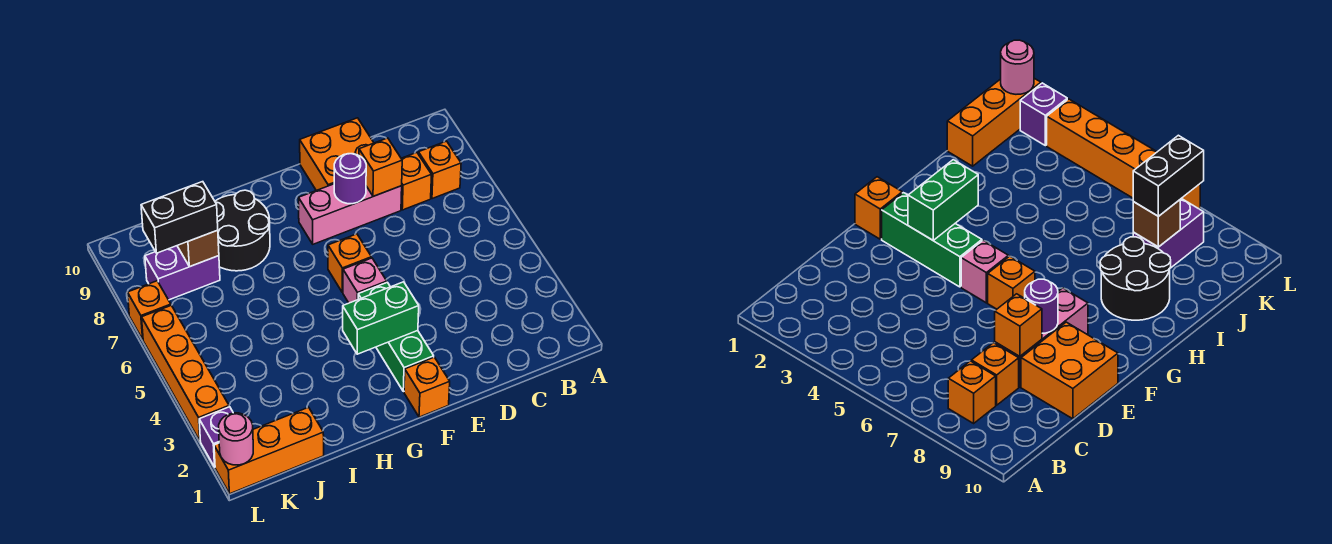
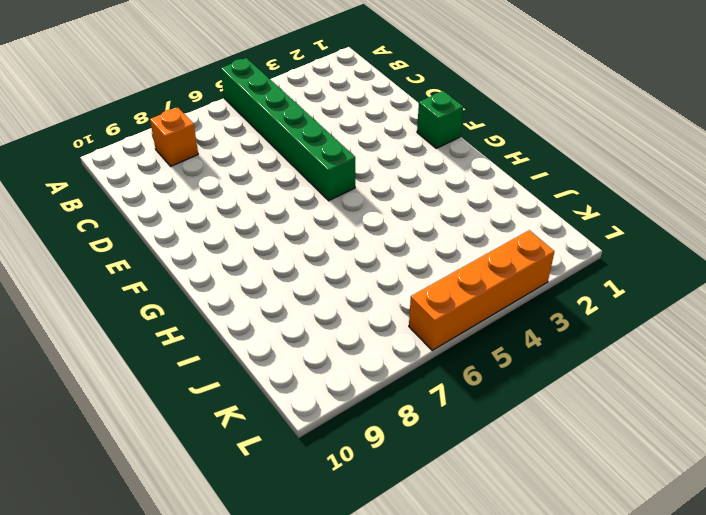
green brick A5:F5 level 1 -> pink brick F5 level 1
green brick F1 level 1 -> orange brick F1 level 1
none -> orange brick C8 level 1
none -> pink brick D8:F8 level 1
none -> orange brick D9:E10 level 1

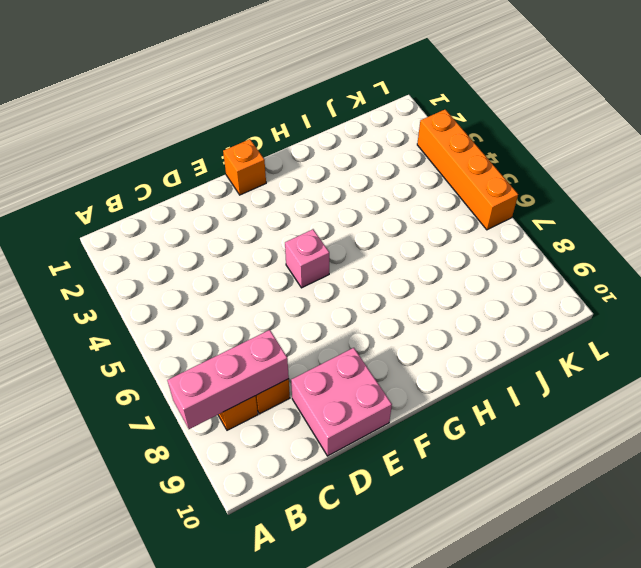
pink brick A8:C8 level 2 -> pink brick D8:F8 level 1
pink brick D9:E10 level 1 -> orange brick D9:E10 level 1
none -> green brick F2:F4 level 1
none -> orange brick F6 level 1
none -> black round brick H8:I9 level 1

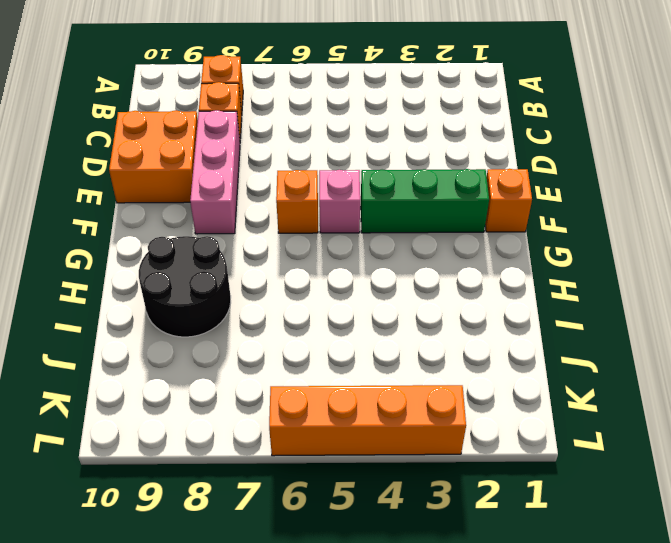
none -> orange brick J1:L1 level 1
none -> purple brick J8:K8 level 1
none -> purple brick L2 level 1

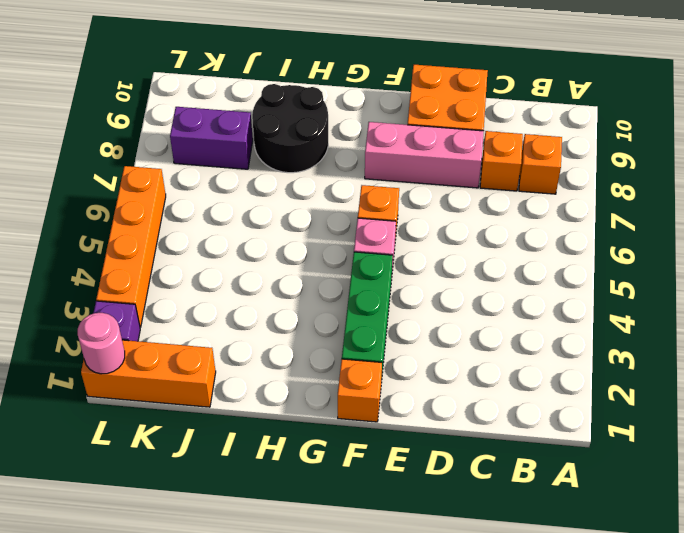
none -> orange brick L7 level 1
none -> orange brick D8 level 2
none -> purple round brick E8 level 2

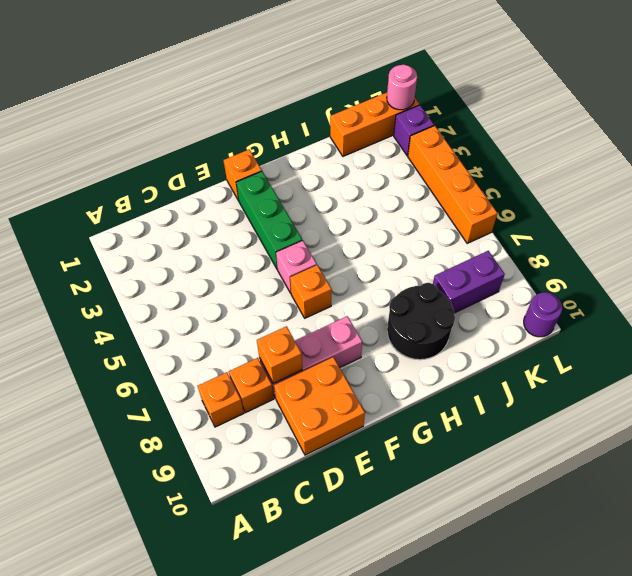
purple round brick L10 level 1 -> purple round brick E8 level 2
none -> orange brick L7 level 1
none -> green brick F3:G3 level 2
none -> brown brick J8 level 2

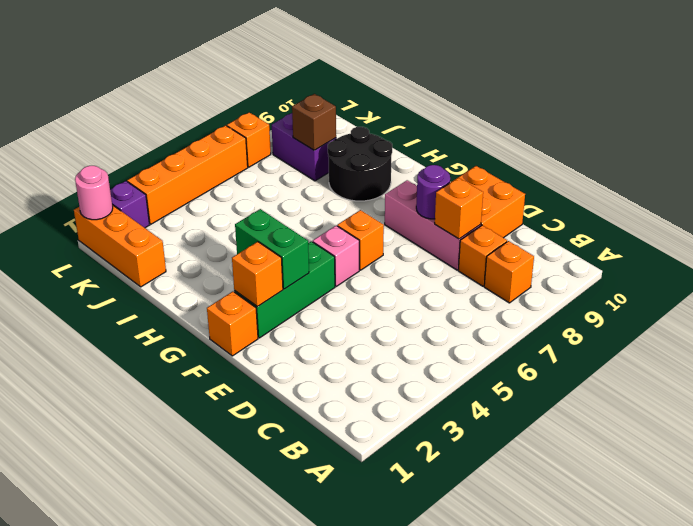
orange brick F2 level 2 -> none
none -> black brick J8:K8 level 3

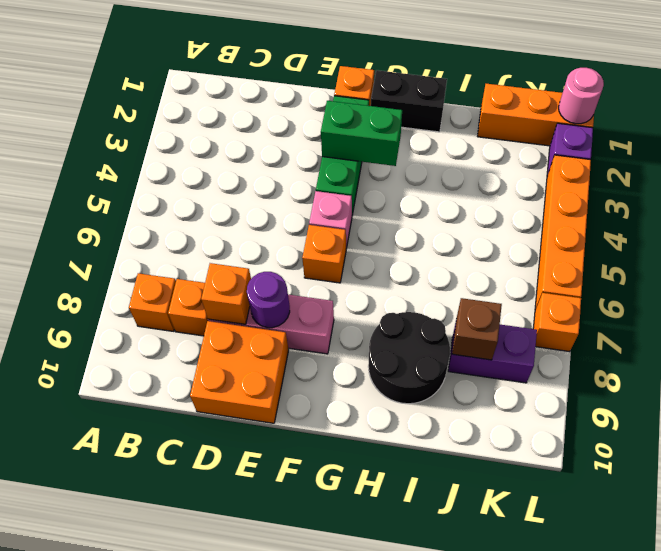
black brick G1:H1 level 1 -> black brick J8:K8 level 3

